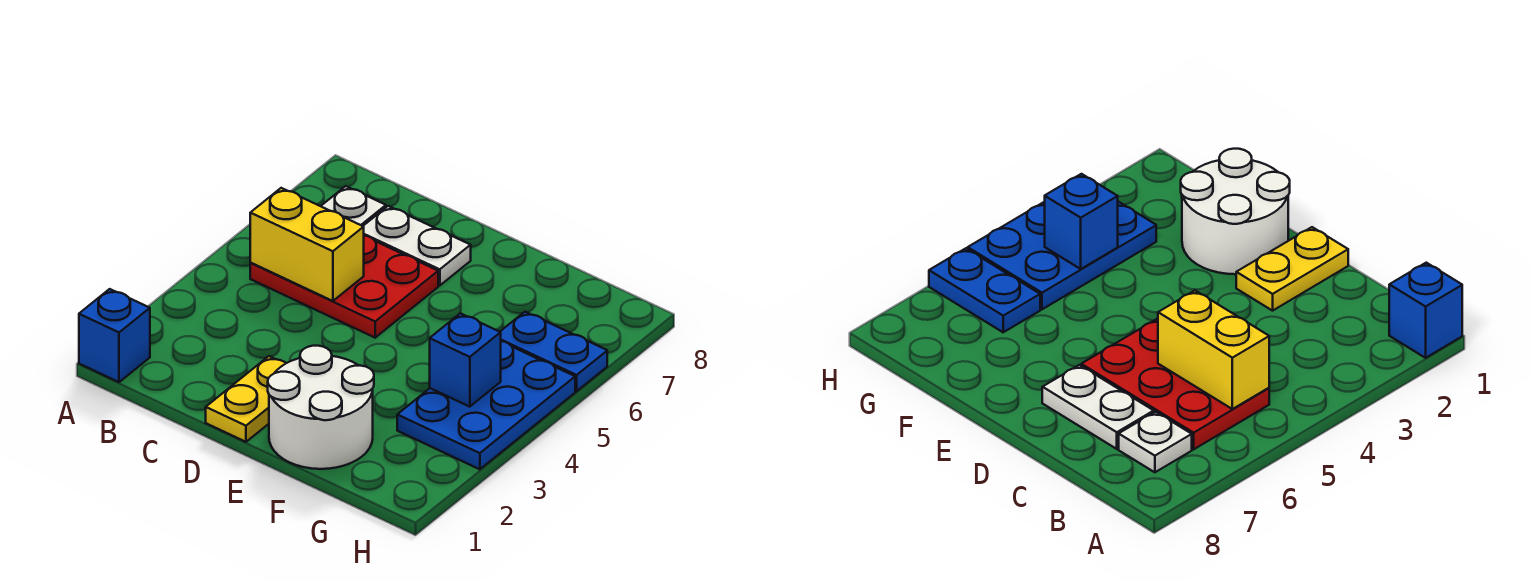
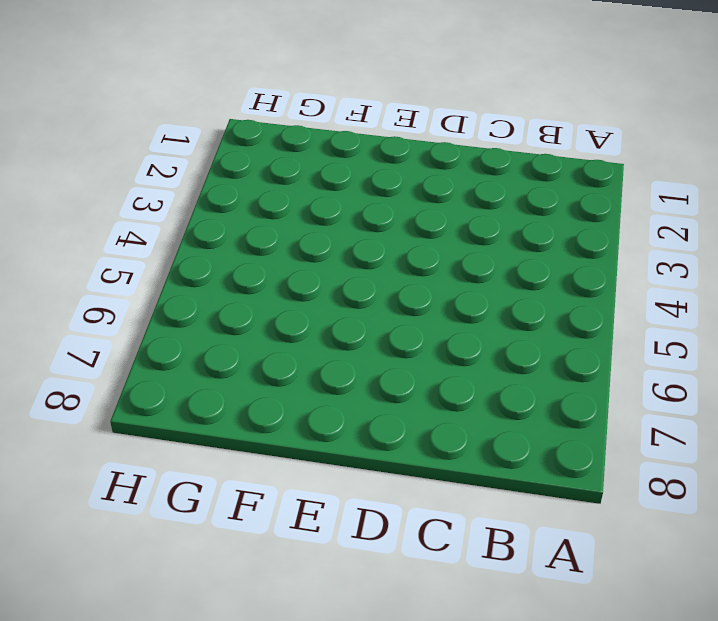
none -> blue brick A1 level 1
none -> red plate B5:D6 level 1

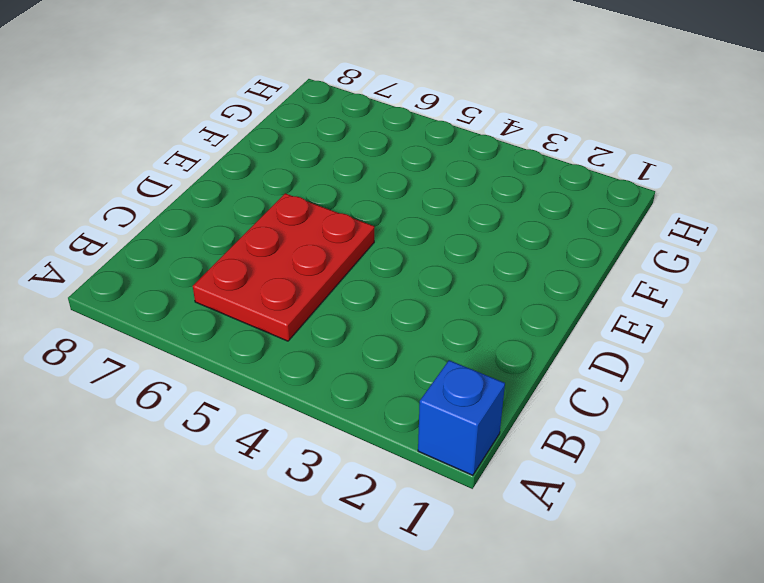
none -> white plate B7 level 1
none -> white plate C7:D7 level 1

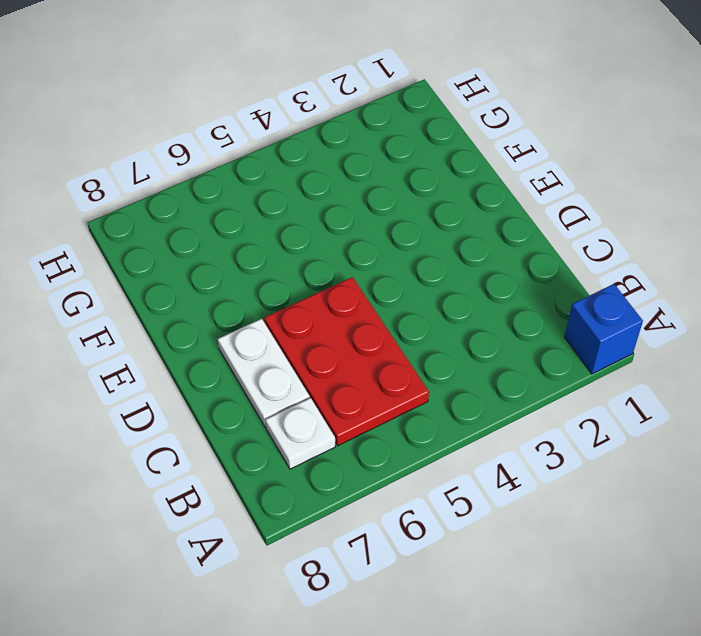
none -> yellow plate D1:D2 level 1
none -> white round brick E1:F2 level 1

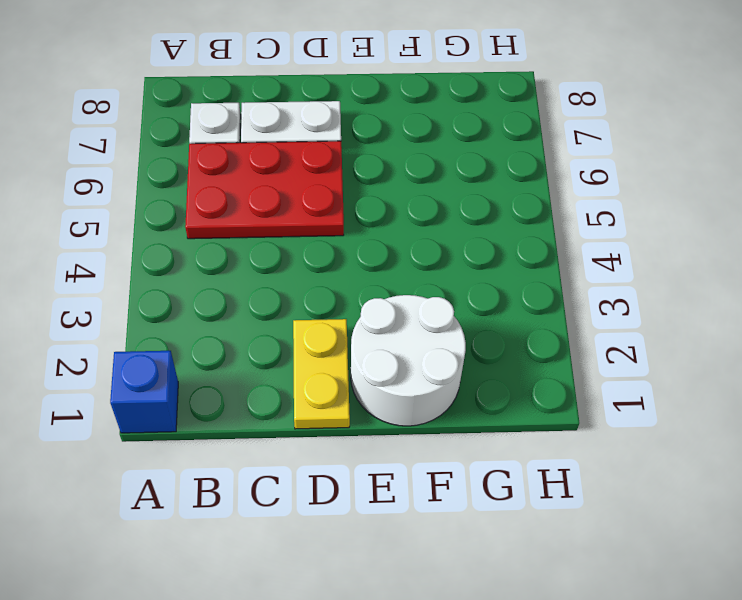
none -> blue plate G3:H5 level 1
none -> blue plate G6:H6 level 1

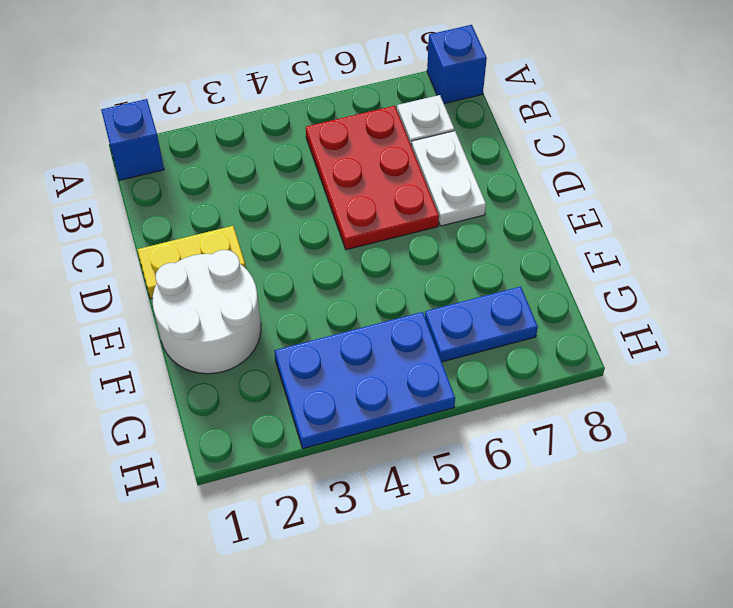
blue brick A8 level 1 -> blue brick G4 level 2
blue plate G6:G7 level 1 -> blue plate G6:H6 level 1
none -> yellow brick B5:C5 level 2

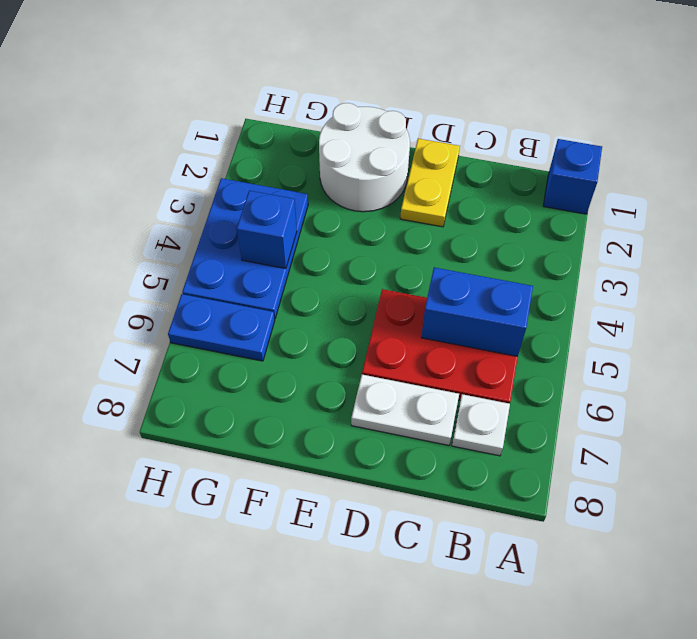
blue brick B5:C5 level 2 -> yellow brick B5:C5 level 2

